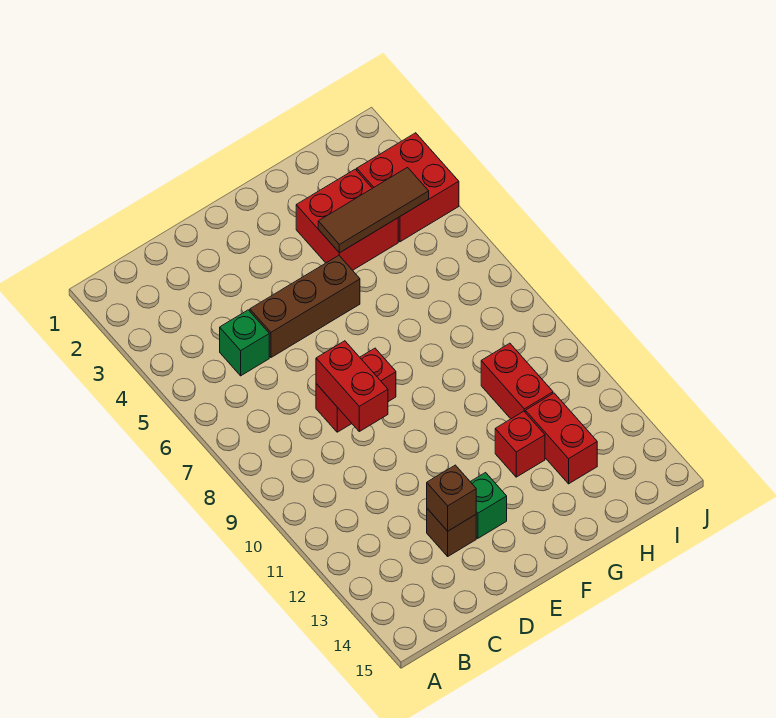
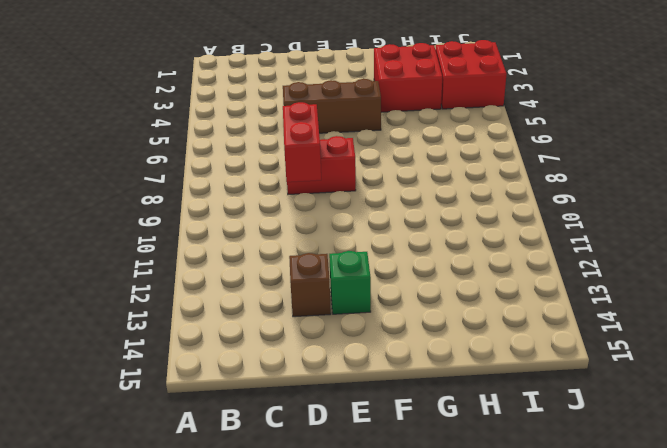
none -> green brick C5 level 1
none -> red brick G12 level 1
none -> red brick H10:H11 level 1

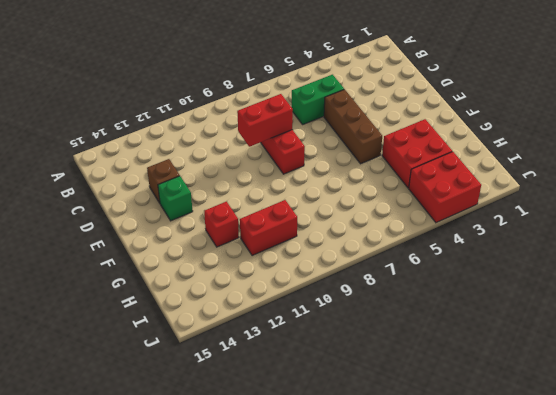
green brick C5:C6 level 1 -> green brick C5 level 1
none -> red brick H12:H13 level 1
none -> brown brick D13 level 2
none -> brown tile G4:I4 level 2

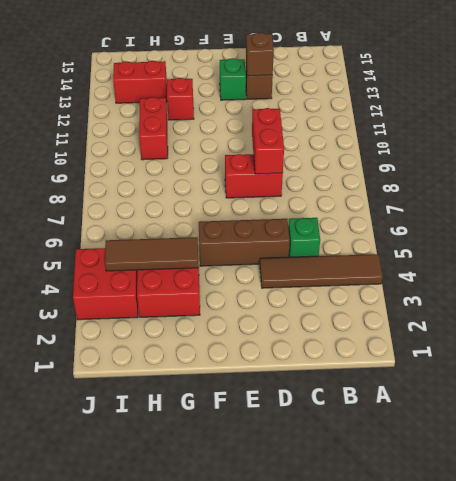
brown tile A4:D4 level 1 -> none
red brick H13:I13 level 1 -> red brick H12:H13 level 1

